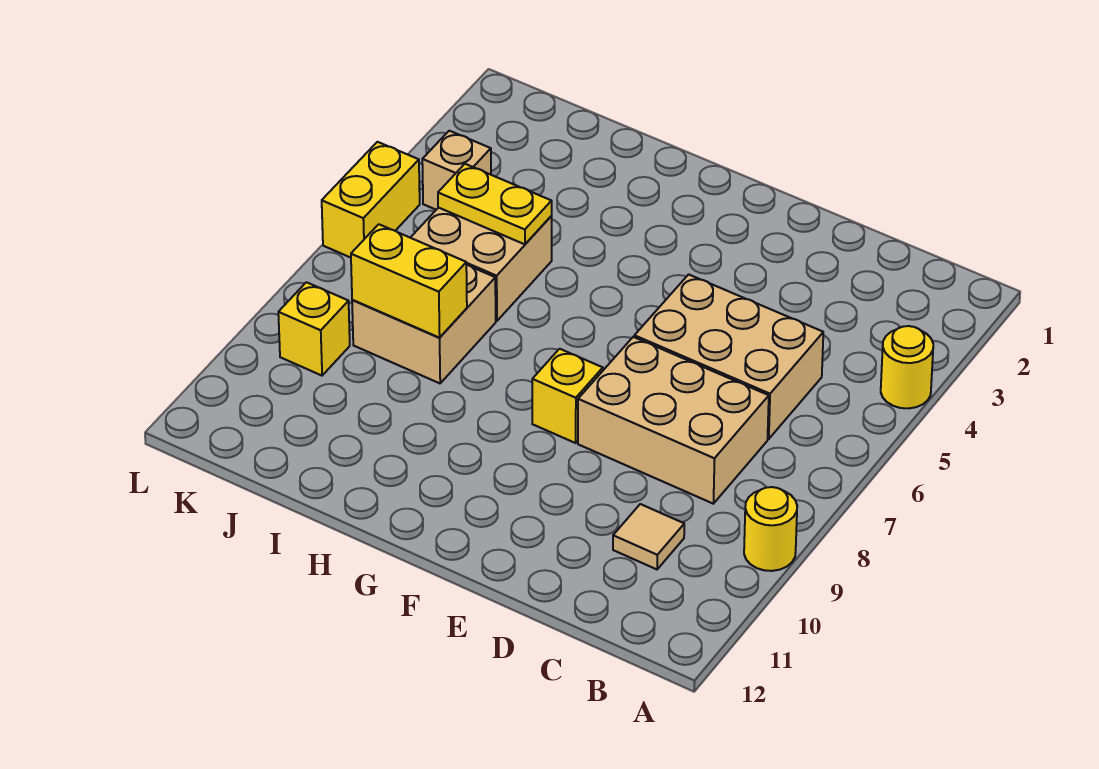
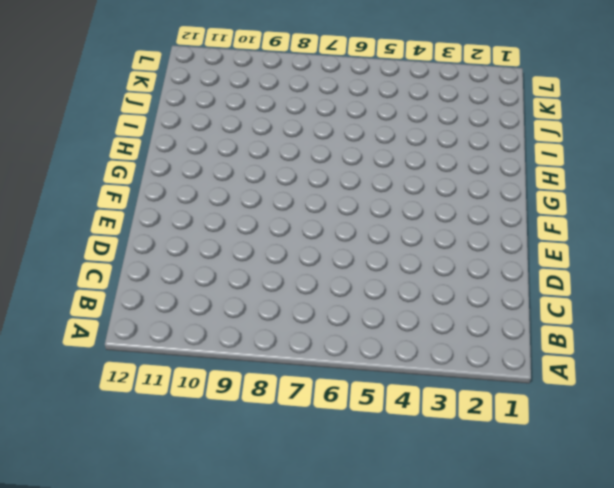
none -> yellow round brick A4 level 1
none -> yellow round brick A9 level 1
none -> tan brick C5:E6 level 1

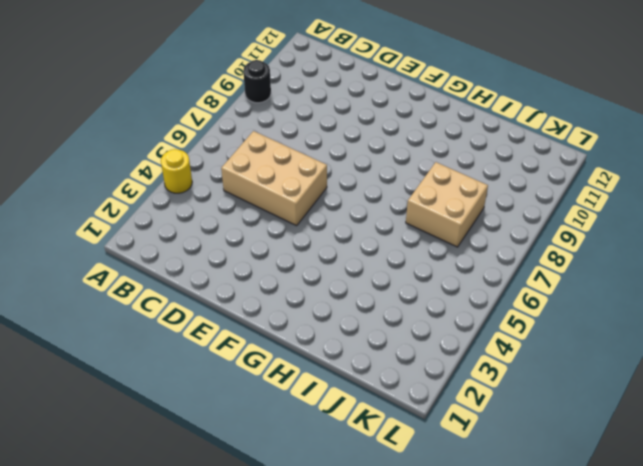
black round brick A9 level 1 -> yellow round brick A9 level 1
none -> tan brick C7:E8 level 1
none -> tan tile C10 level 1
none -> yellow brick F8 level 1

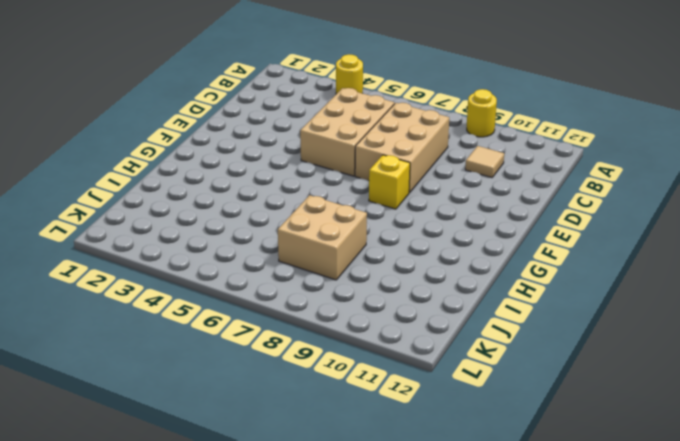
none -> tan brick I5:J6 level 1
none -> tan brick K4 level 1
none -> yellow brick K9 level 1

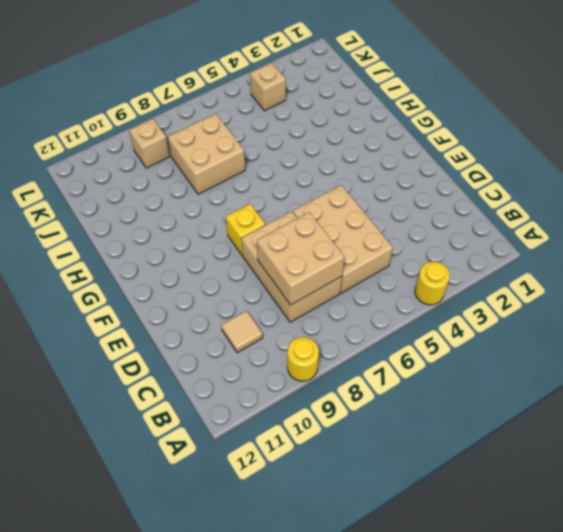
tan brick C7:D8 level 2 -> tan brick I5:J6 level 1
tan brick K9 level 1 -> yellow brick K9 level 1
none -> yellow brick L5:L6 level 1
none -> yellow plate I5:J5 level 2
none -> yellow brick I8:J8 level 2

